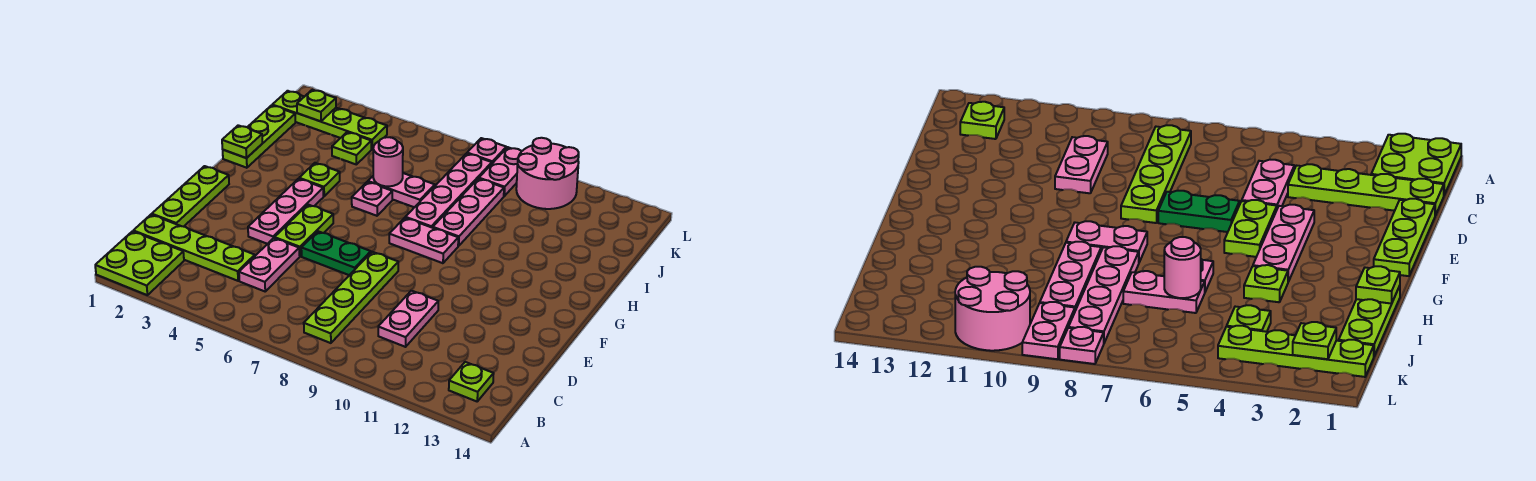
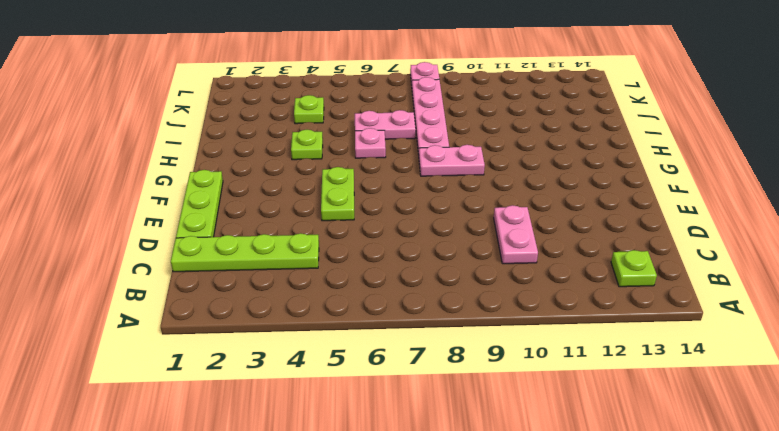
none -> lime plate A1:B2 level 1
none -> lime plate B8:E8 level 1
none -> pink plate C5:D5 level 1

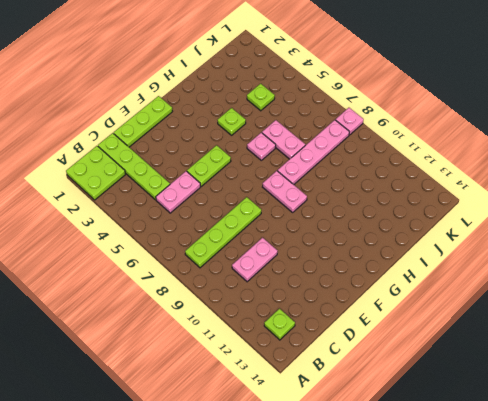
none -> pink plate E4:G4 level 1
none -> green plate E6:E7 level 1
none -> lime plate H1:J1 level 1

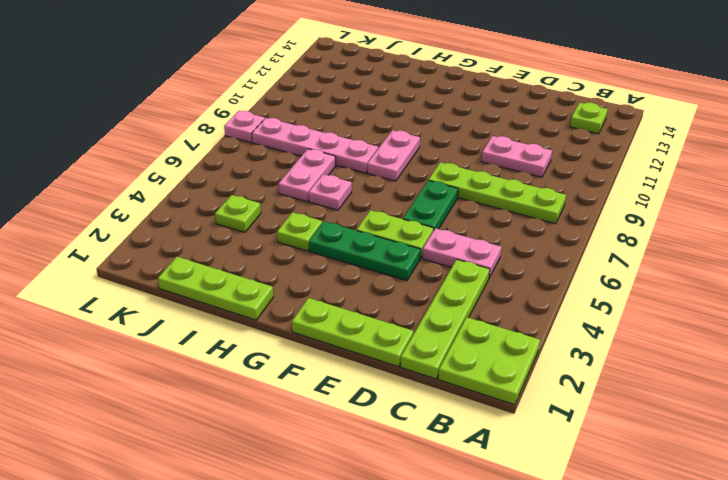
green plate E4:G4 level 1 -> pink plate E4:G4 level 1
none -> pink plate H9:J9 level 1
none -> lime plate K1:K4 level 1
none -> pink plate K9:L9 level 1

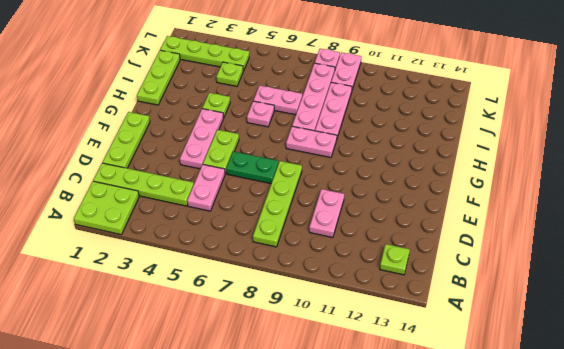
none -> pink round brick K10:L11 level 1
none -> lime plate H1 level 2
none -> pink round brick I6 level 2

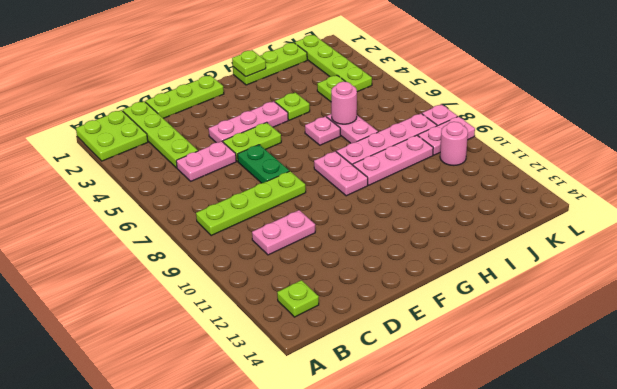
pink round brick K10 level 1 -> pink round brick K10:L11 level 1
none -> lime plate K2 level 2

